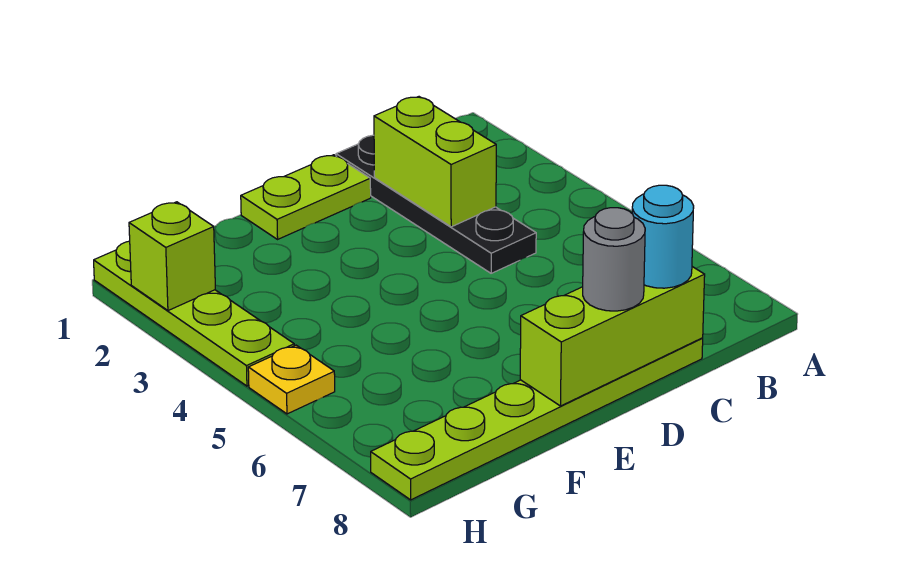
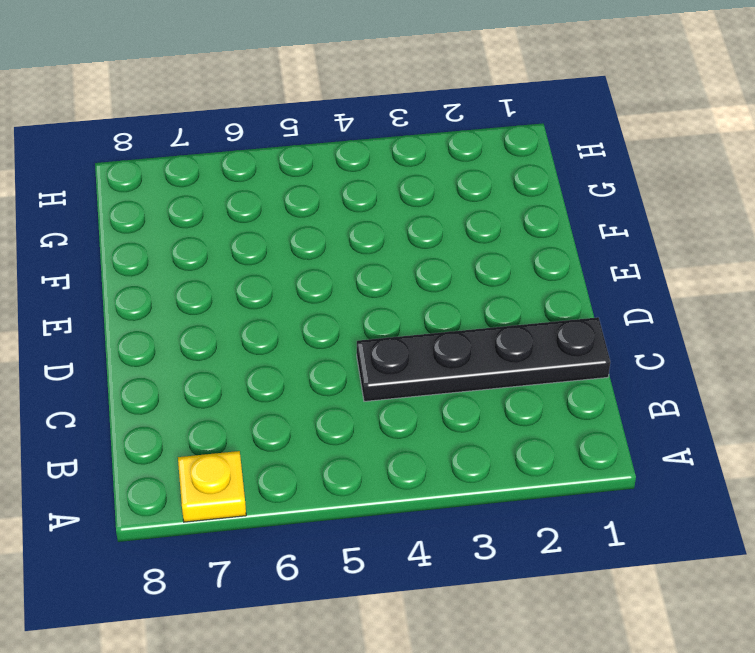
yellow plate A7 level 1 -> yellow plate H5 level 1
none -> lime plate C8:H8 level 1
none -> lime plate D1:E1 level 1

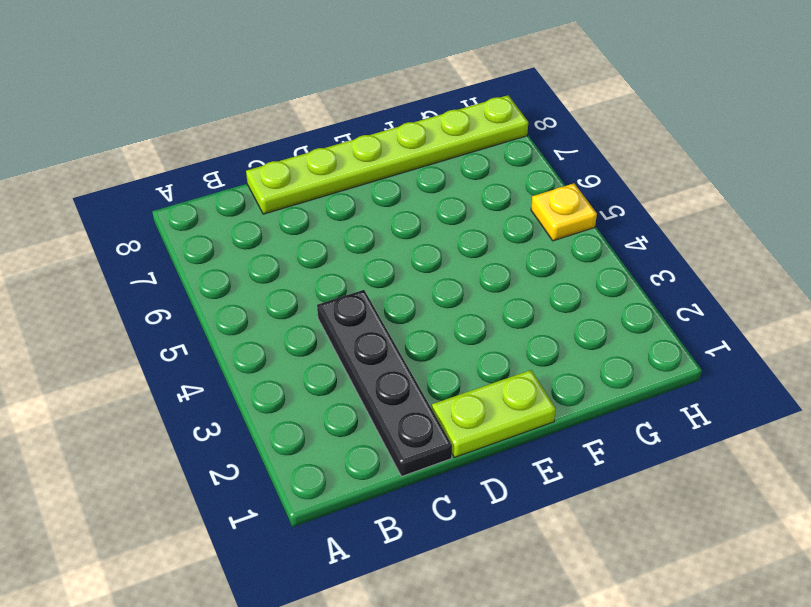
none -> lime plate H1:H4 level 1
none -> lime brick C2:C3 level 2

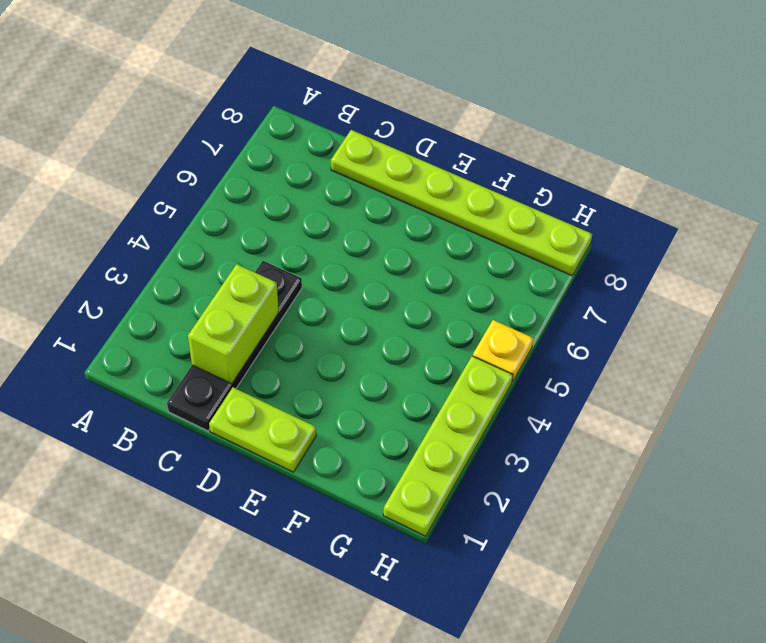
none -> lime brick C8:E8 level 2
none -> lime brick H2 level 2

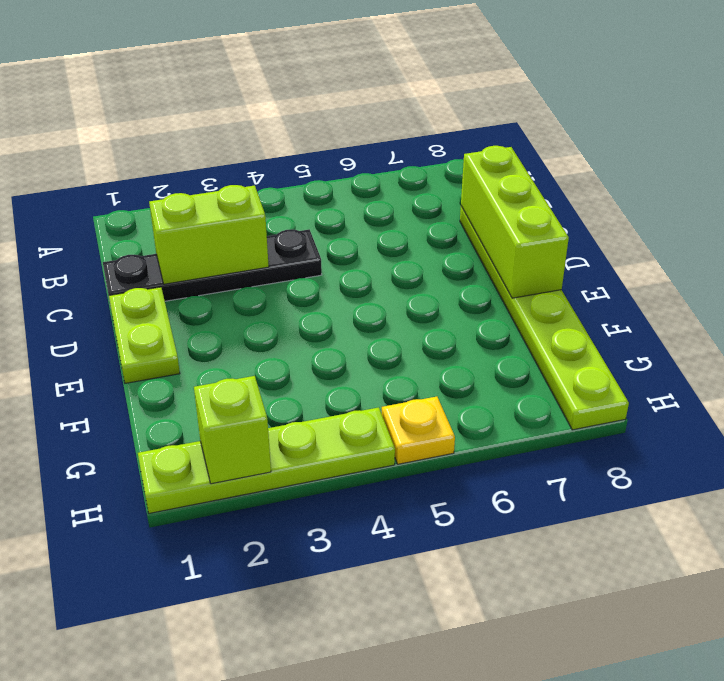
none -> cyan round brick C8 level 3
none -> grey round brick D8 level 3

